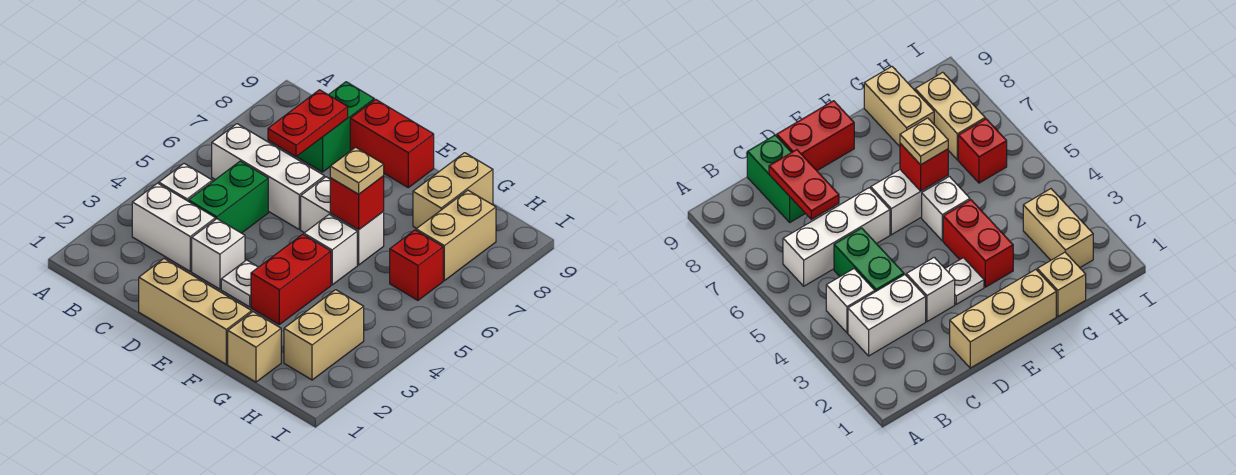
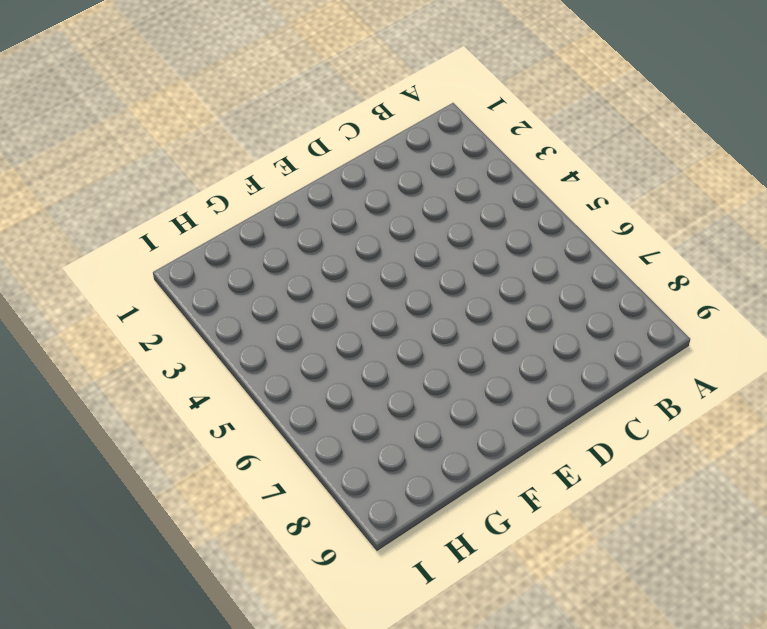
none -> white brick B3:C3 level 1
none -> white brick B4 level 1
none -> white brick B6:D6 level 1

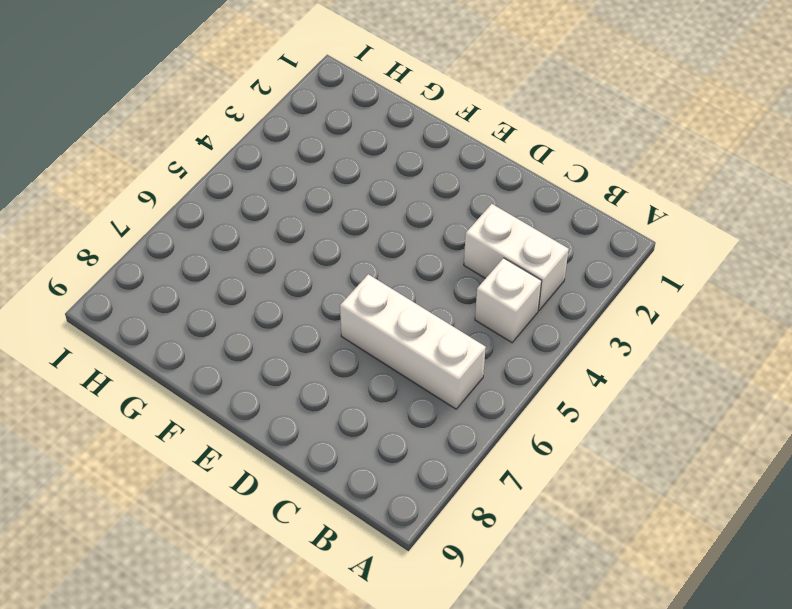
none -> green brick C4:C5 level 1
none -> green brick C8:C9 level 1
none -> tan brick D1:F1 level 1

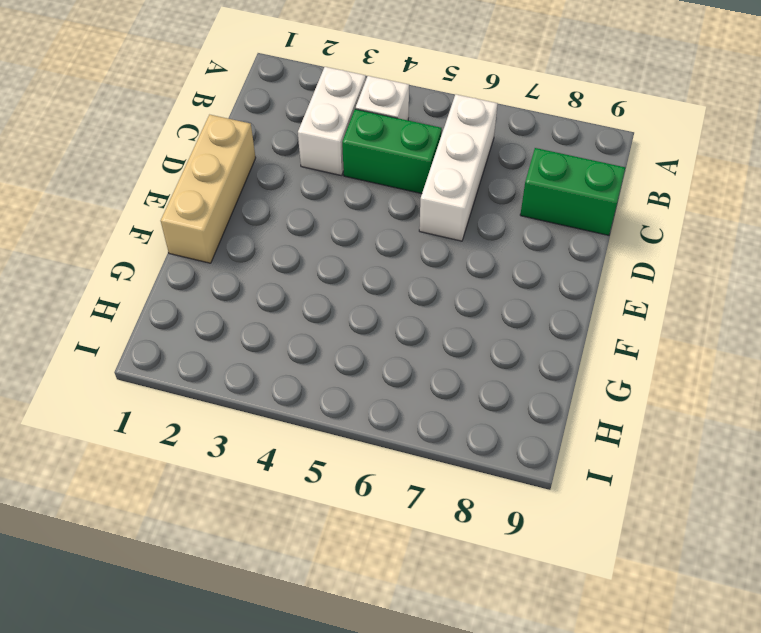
none -> white brick D3 level 1
none -> red brick D9:E9 level 1
none -> white plate E3 level 1

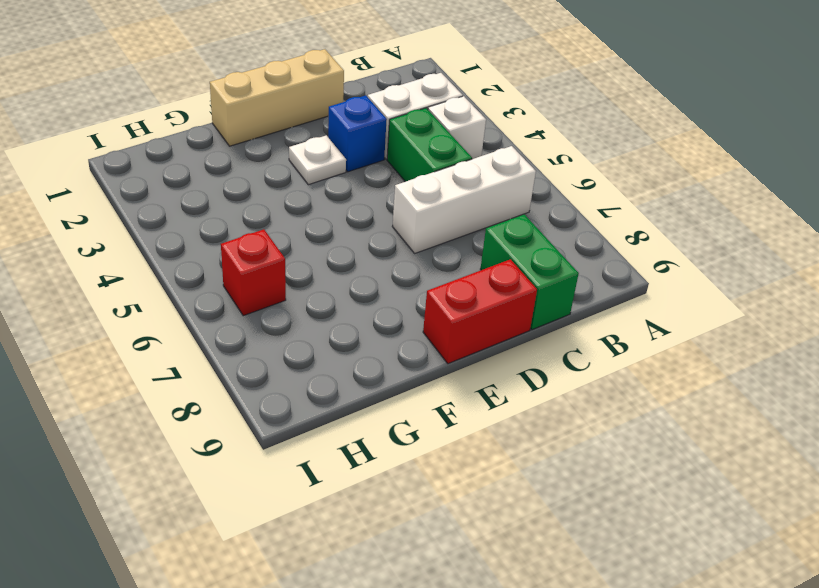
blue brick D3 level 1 -> white brick D3 level 1
none -> white brick E6:F6 level 1
none -> red brick F3:F4 level 1
none -> white brick F5 level 1

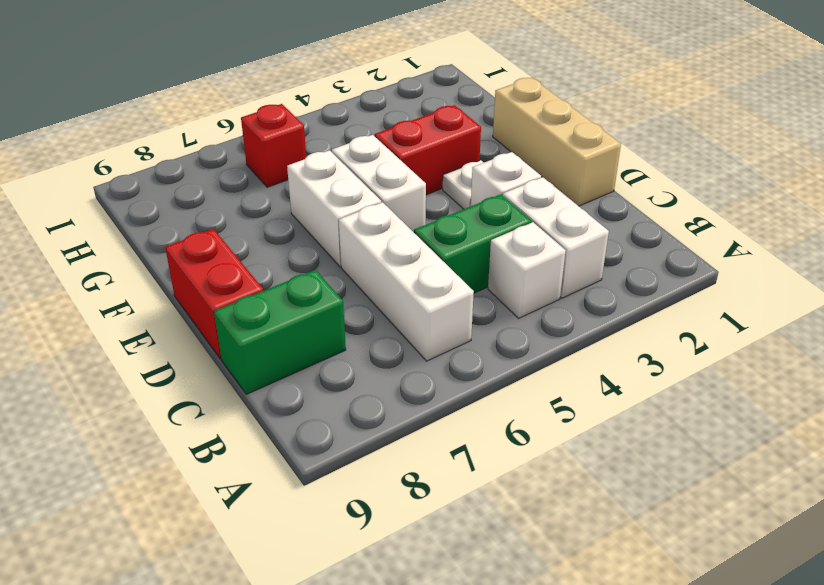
white brick E5:F5 level 1 -> white brick F5 level 1
none -> tan brick G1 level 1
none -> tan brick G8:G9 level 1
none -> tan brick H2:H3 level 1

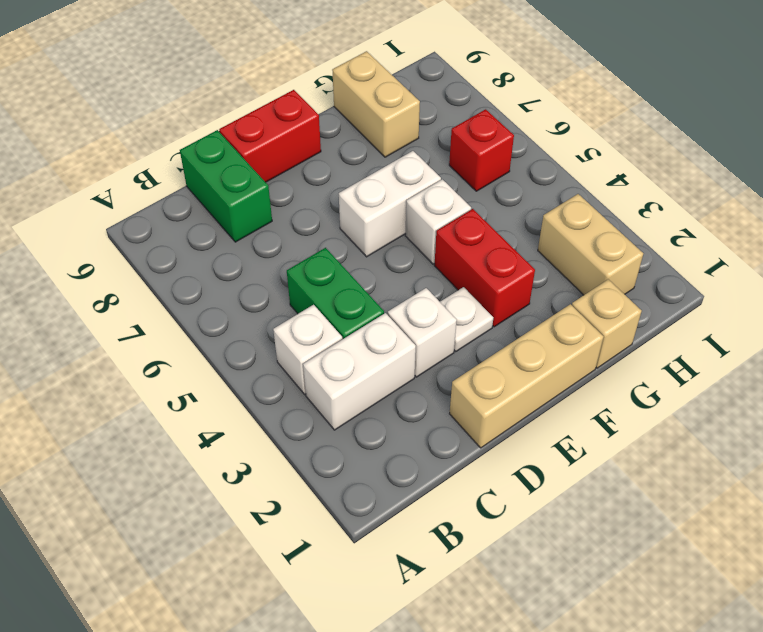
none -> white brick B6:D6 level 1
none -> tan brick H7:H8 level 1
none -> red plate C7:C8 level 2

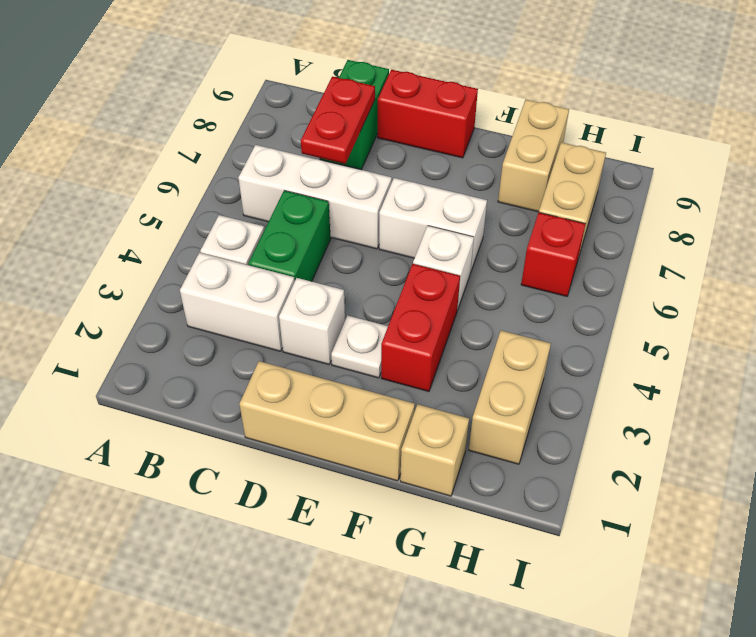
none -> red brick F6 level 2
none -> tan plate F6 level 3

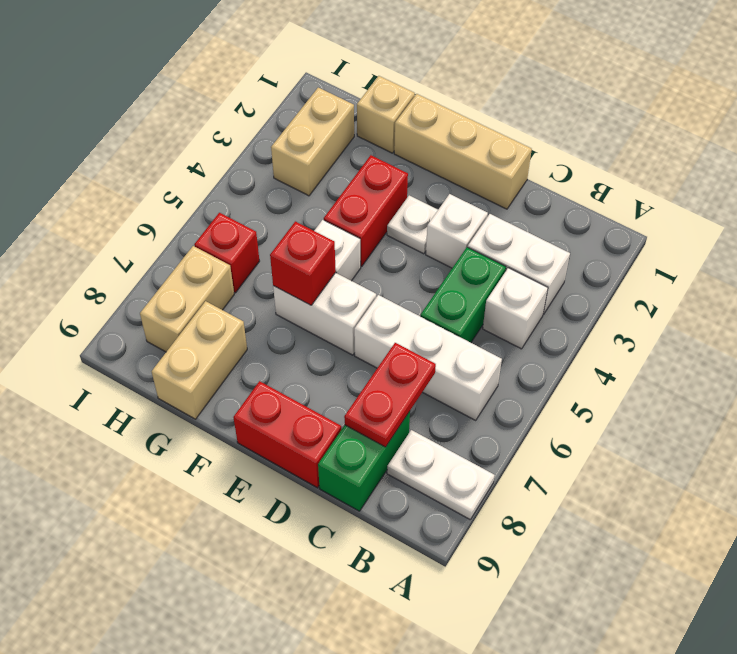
white plate A8:B8 level 1 -> none
none -> tan plate F6 level 3

